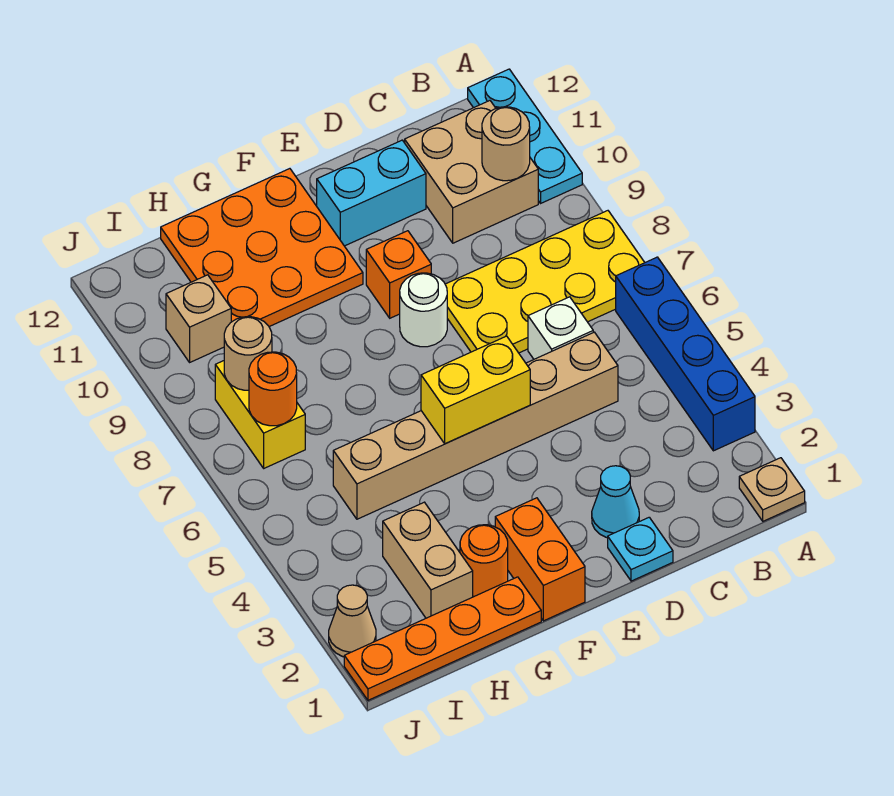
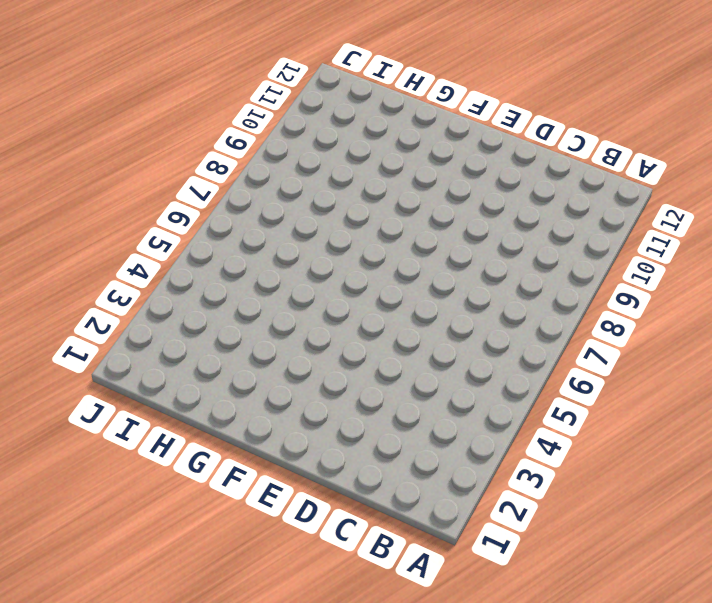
none -> tan plate A1 level 1
none -> blue brick A3:A6 level 1
none -> yellow plate A7:D8 level 1

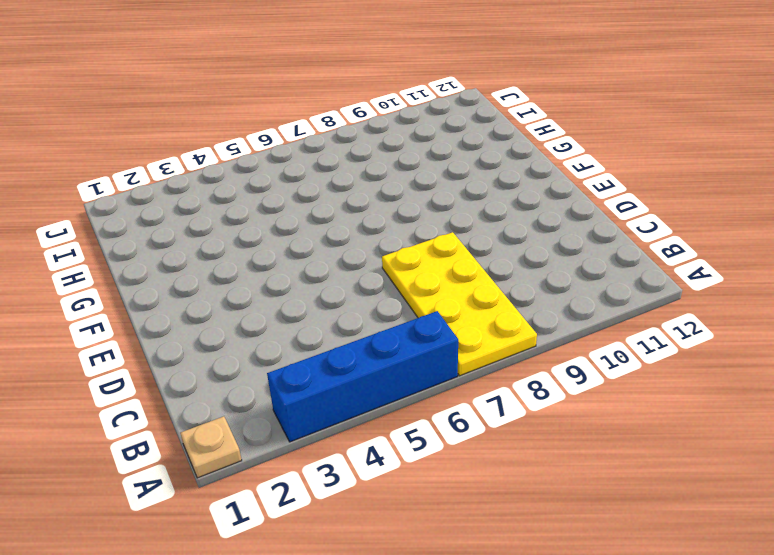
none -> cyan plate A10:A12 level 1
none -> tan brick B10:C11 level 1
none -> tan brick C5:H5 level 1

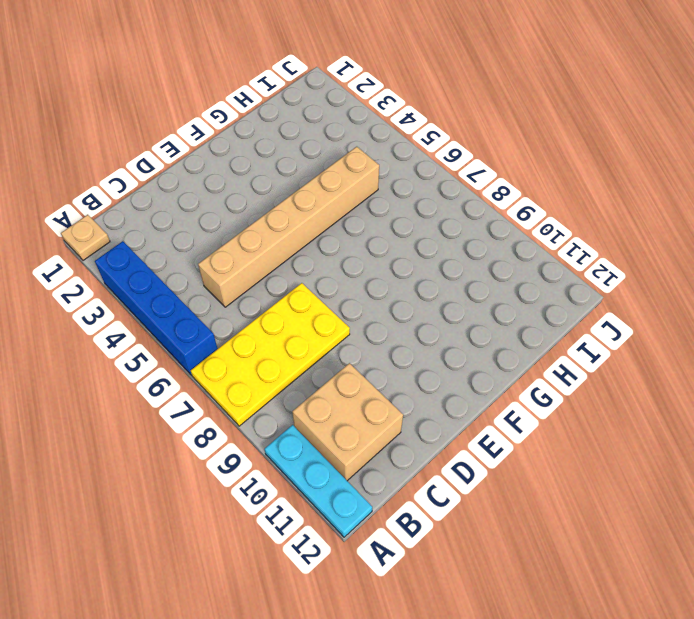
none -> white brick C6 level 1
none -> cyan plate D1 level 1
none -> cyan cone D2 level 1

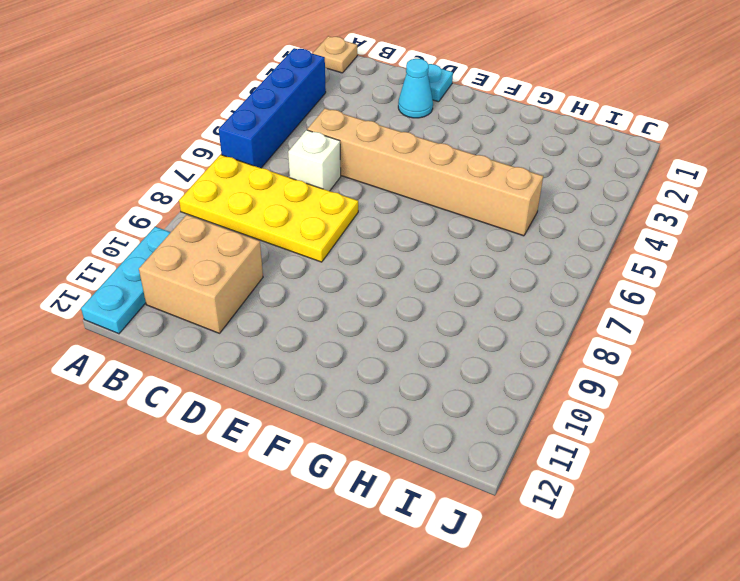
none -> cyan brick D11:E11 level 1
none -> white round brick E8 level 1
none -> orange brick E9 level 1

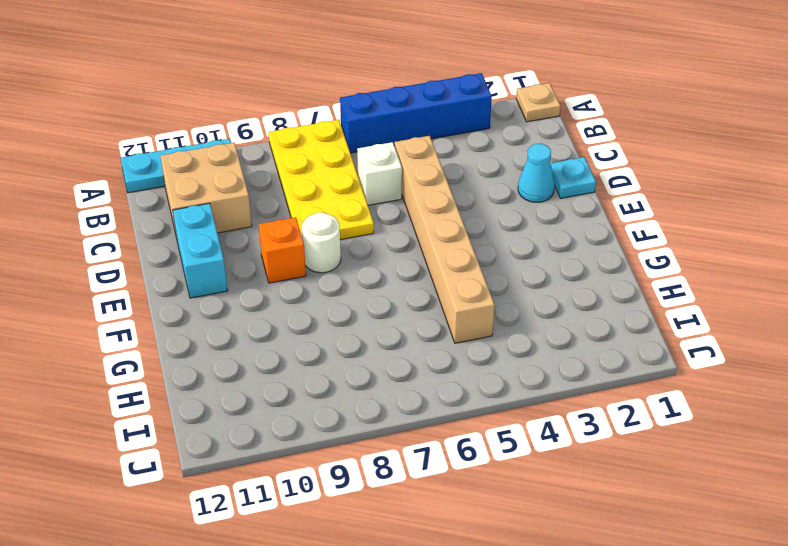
none -> orange brick F1:F2 level 1
none -> orange plate F10:H12 level 1
none -> orange plate G1:J1 level 1

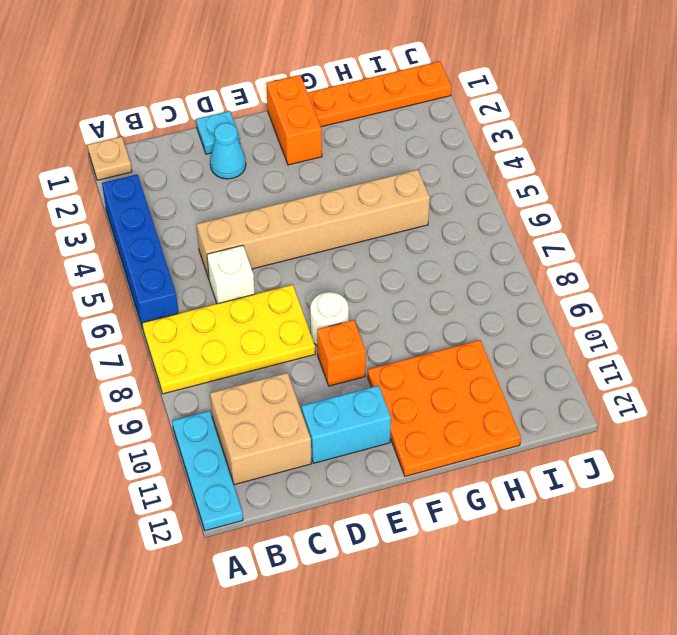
none -> orange round brick G2 level 1
none -> tan brick H2:H3 level 1
none -> yellow brick I7:I8 level 1

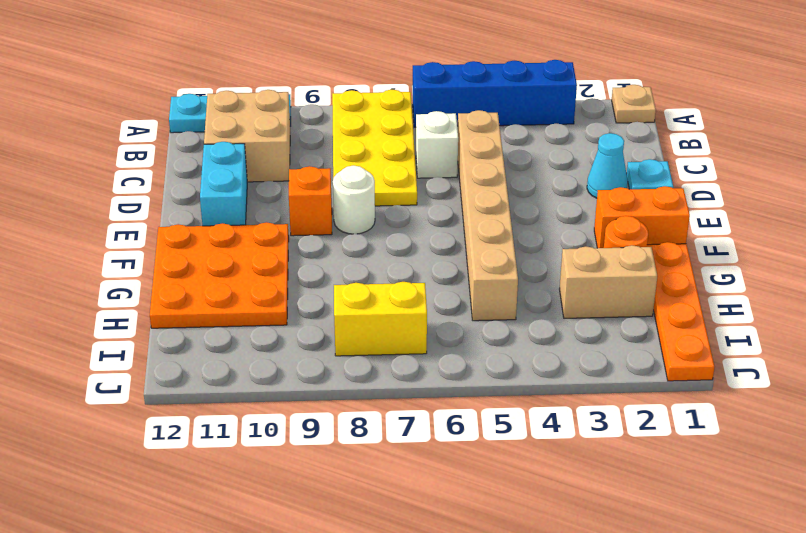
none -> tan brick I10 level 1
none -> tan cone J2 level 1
none -> tan round brick B10 level 2

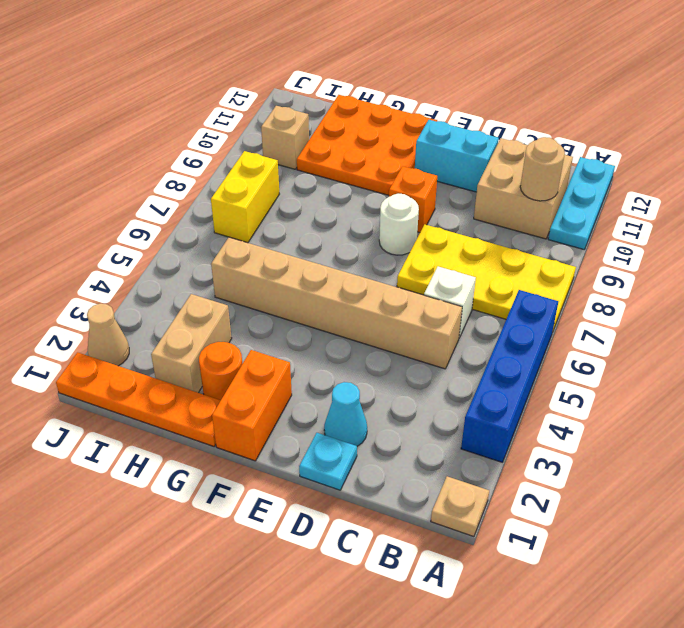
none -> yellow brick E5:F5 level 2
none -> orange round brick I7 level 2
none -> tan round brick I8 level 2

